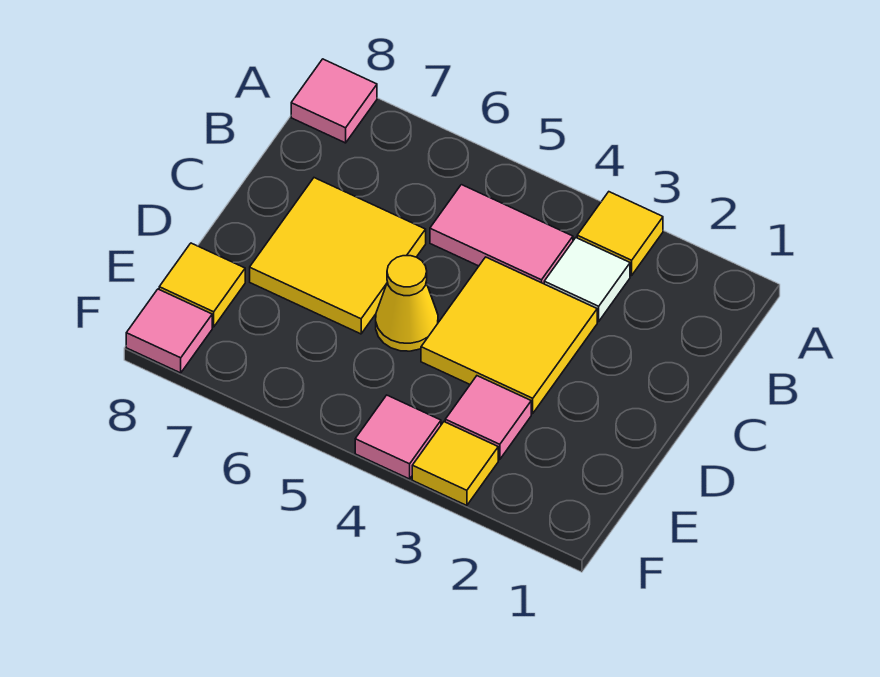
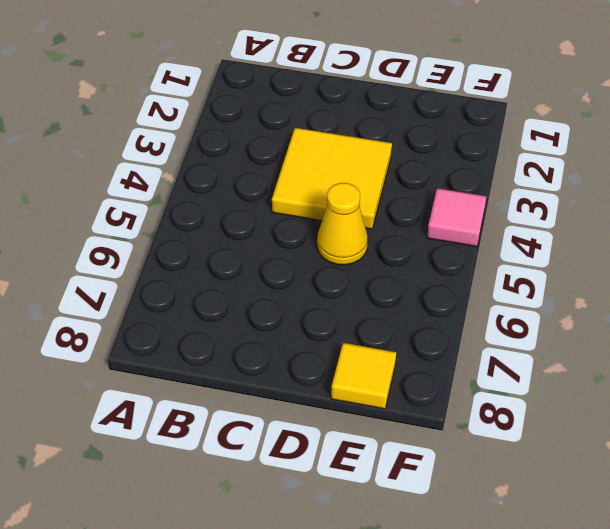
none -> yellow tile A3 level 1
none -> pink tile A8 level 1
none -> white tile B3 level 1

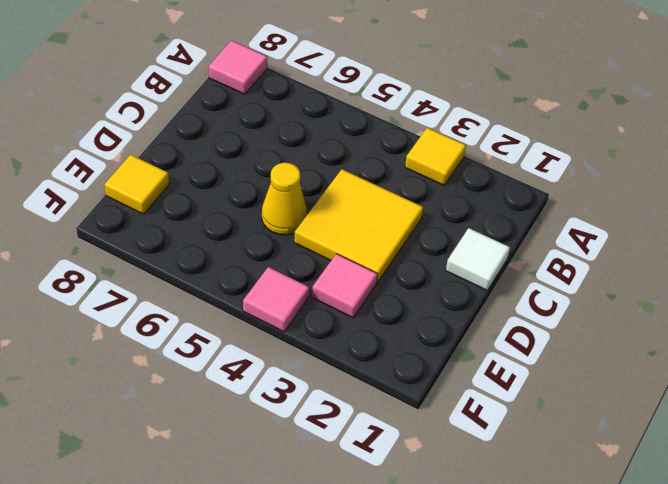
white tile C1 level 1 -> white tile B3 level 1
none -> pink tile B4:B5 level 1
none -> yellow tile C6:D7 level 1
none -> yellow tile F3 level 1

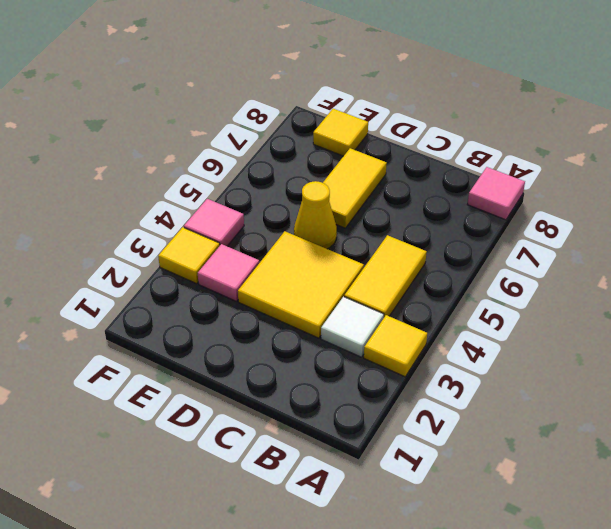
yellow tile B4:B5 level 1 -> pink tile B4:B5 level 1
yellow tile D6:D7 level 1 -> yellow tile C6:D7 level 1
none -> pink tile F8 level 1

